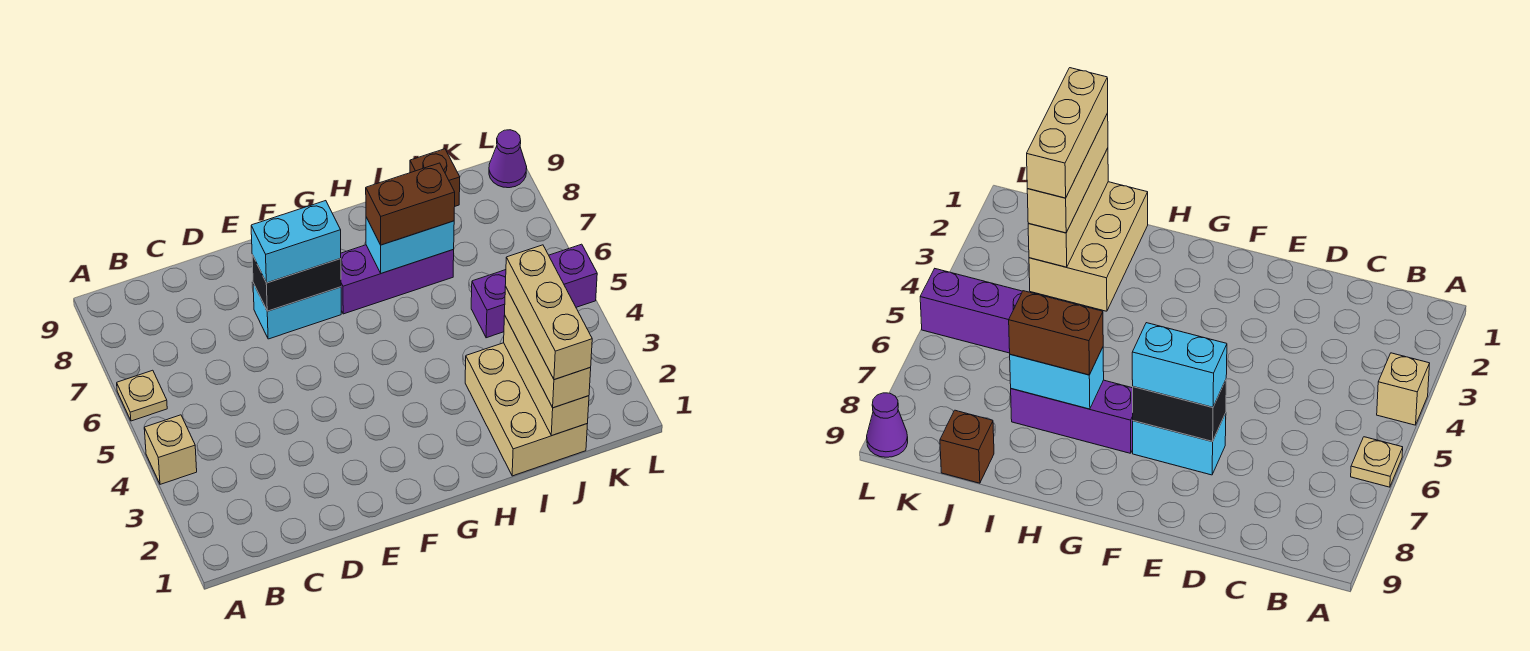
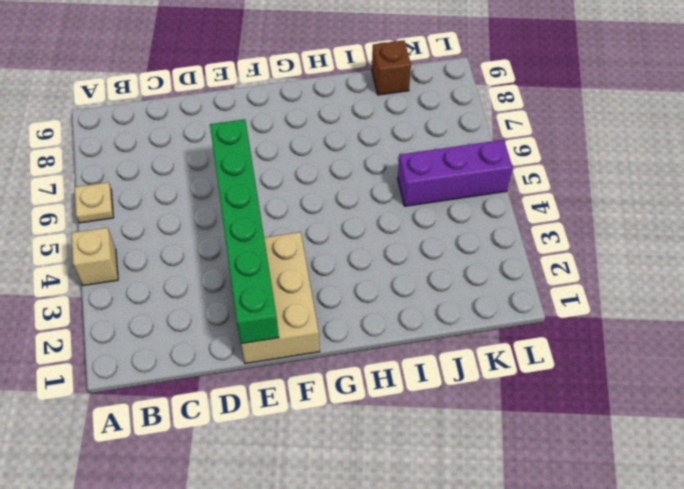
tan brick E1:F3 level 1 -> tan brick I1:J3 level 1
green brick E1:E6 level 2 -> none
none -> cyan brick E7:F7 level 1
none -> purple brick G7:I7 level 1
none -> purple cone L9 level 1

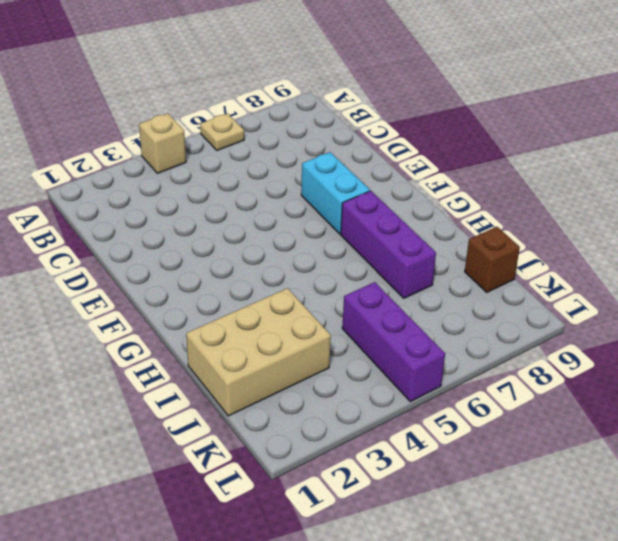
none -> purple cone L9 level 1
none -> black brick E7:F7 level 2
none -> cyan brick H7:I7 level 2

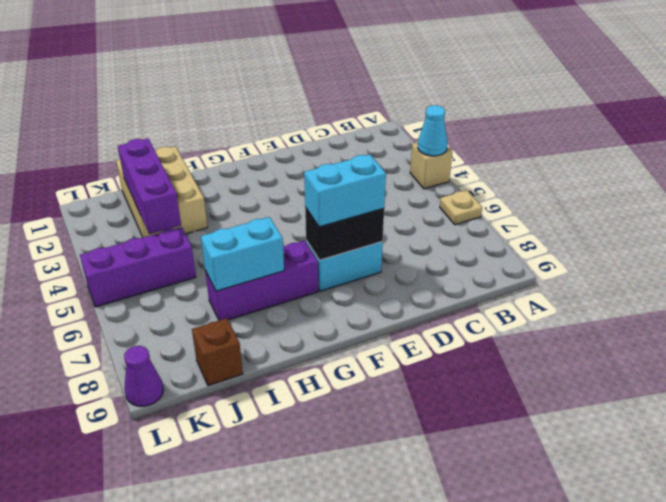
cyan cone A4 level 2 -> none
purple brick J2:J4 level 2 -> tan brick J1:J3 level 2
none -> brown brick H7:I7 level 3
none -> tan brick J1:J3 level 3
none -> tan brick J1:J3 level 4

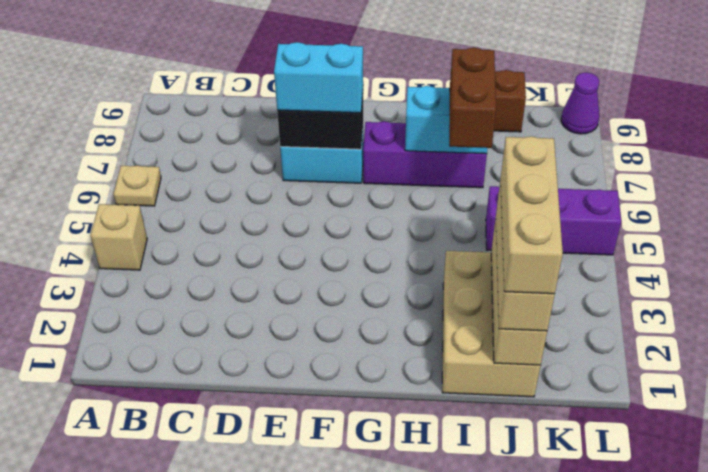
brown brick I6:I7 level 3 -> brown brick H7:I7 level 3

